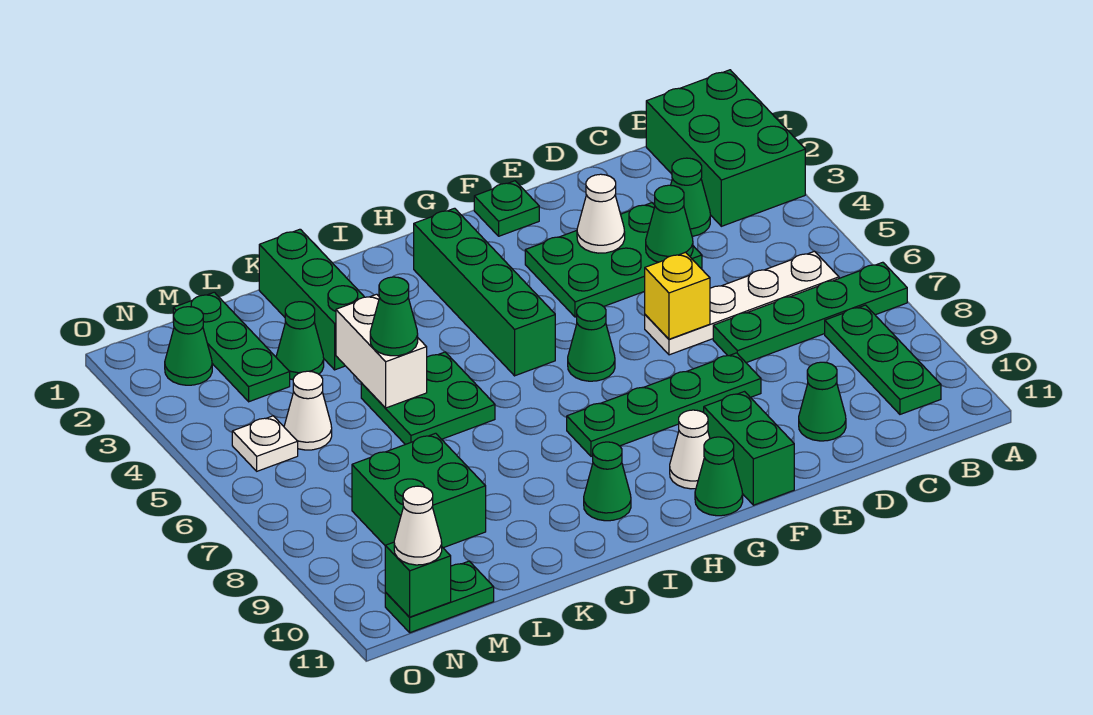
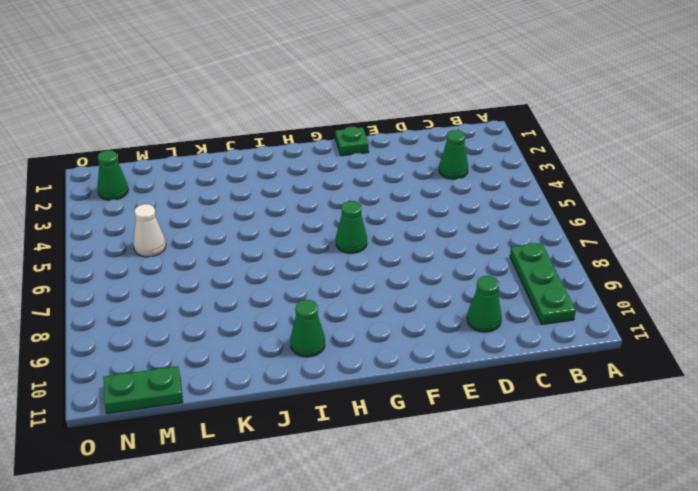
none -> green brick A1:B3 level 1
none -> green plate A7:D7 level 1
none -> white plate B6:E6 level 1
none -> green plate D3:F4 level 1

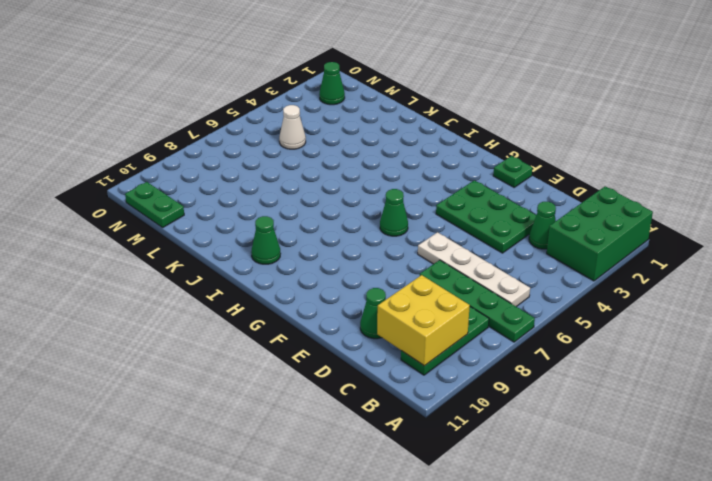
yellow brick B9:C10 level 2 -> none
none -> green plate E8:H8 level 1
none -> green brick F10:F11 level 1
none -> white cone G10 level 1
none -> green cone G11 level 1

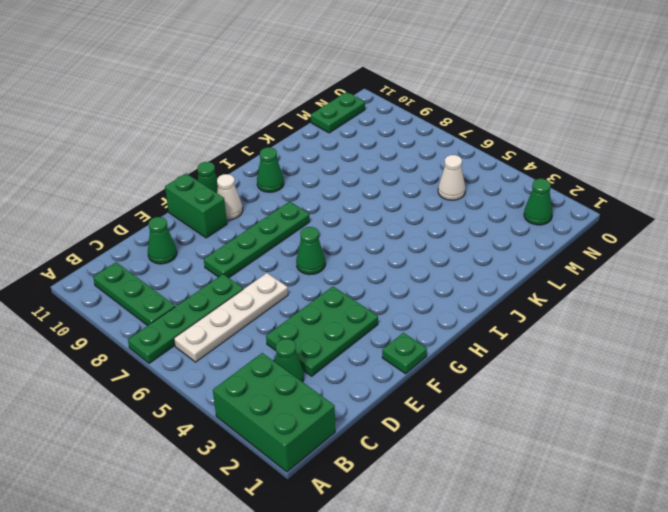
none -> green brick H2:H5 level 1
none -> green plate J5:K6 level 1
none -> green brick K1:K3 level 1
none -> green cone L3 level 1

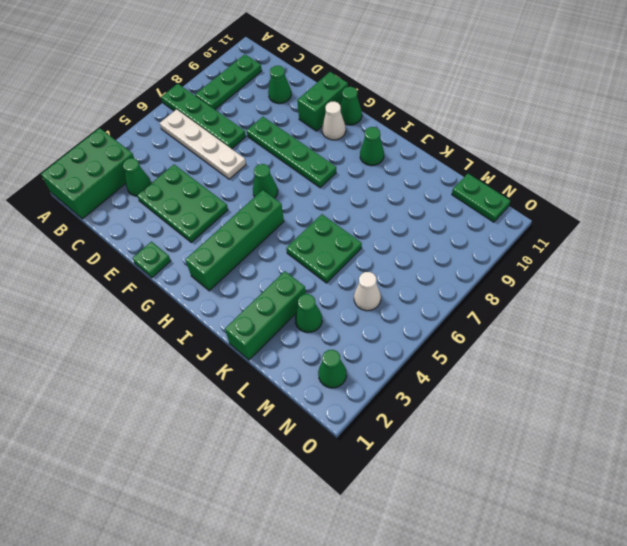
none -> green brick L8:M9 level 1
none -> green plate M1:M3 level 1
none -> white plate N5 level 1
none -> green cone D4 level 2

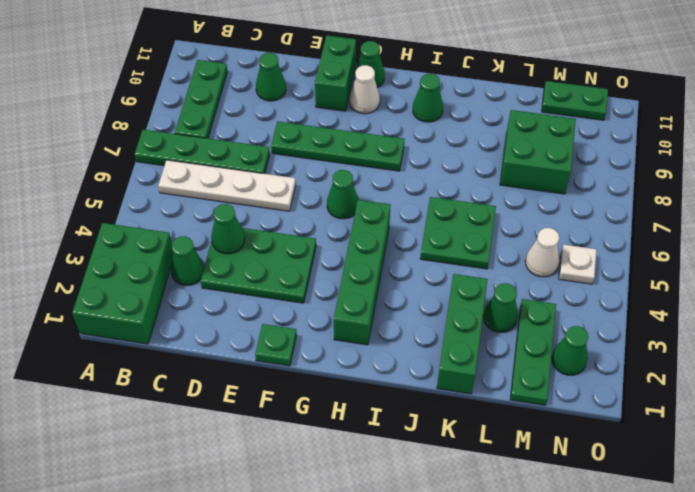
none -> white cone E3 level 2
none -> yellow brick E6 level 2
none -> white brick K4:K5 level 2
none -> green brick N11 level 2

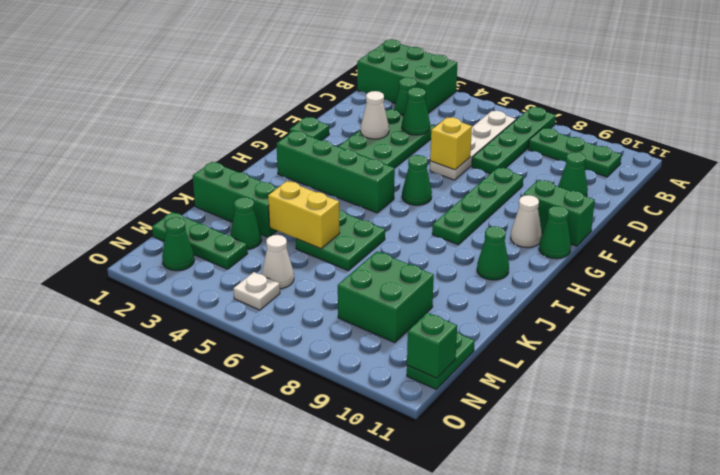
yellow brick K4:K5 level 2 -> white brick K4:K5 level 2
none -> green cone K5 level 3
none -> white cone N11 level 3

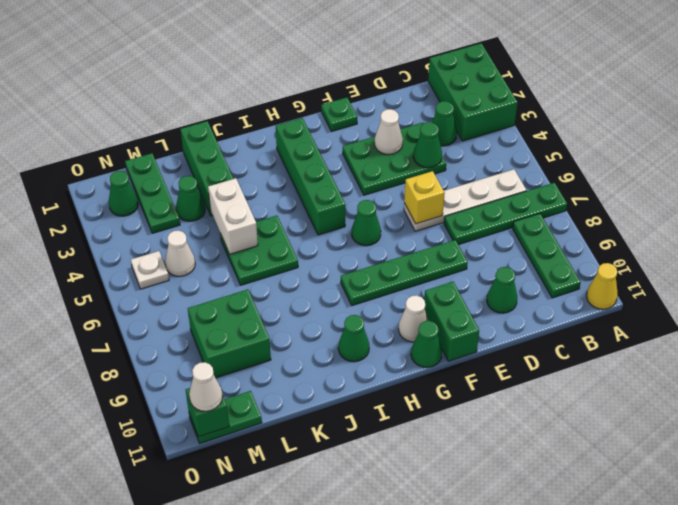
yellow cone A11 level 1 -> none
none -> green cone K5 level 3

